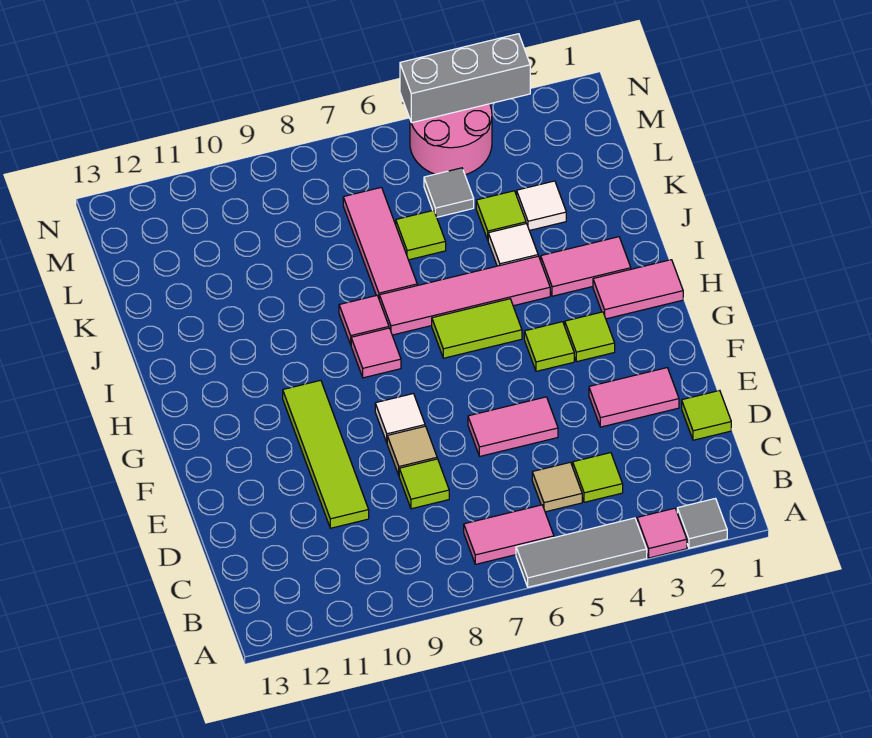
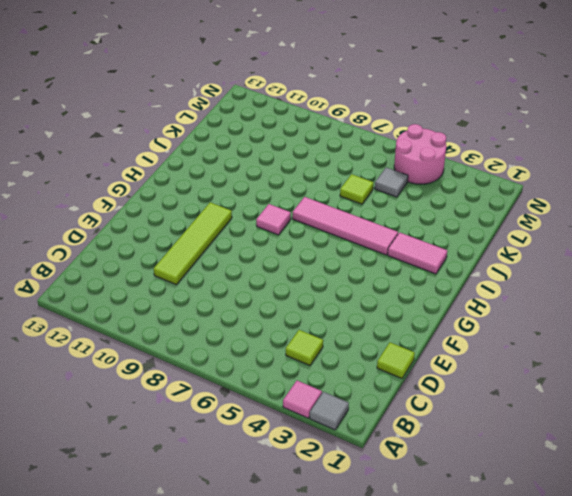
none -> grey tile A4:A6 level 1
none -> pink tile B6:B7 level 1
none -> tan tile C5 level 1

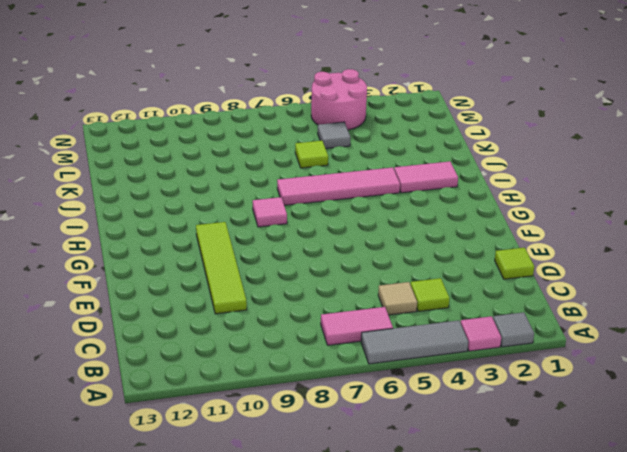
none -> lime tile D8 level 1
none -> pink tile E2:E3 level 1
none -> pink tile E5:E6 level 1

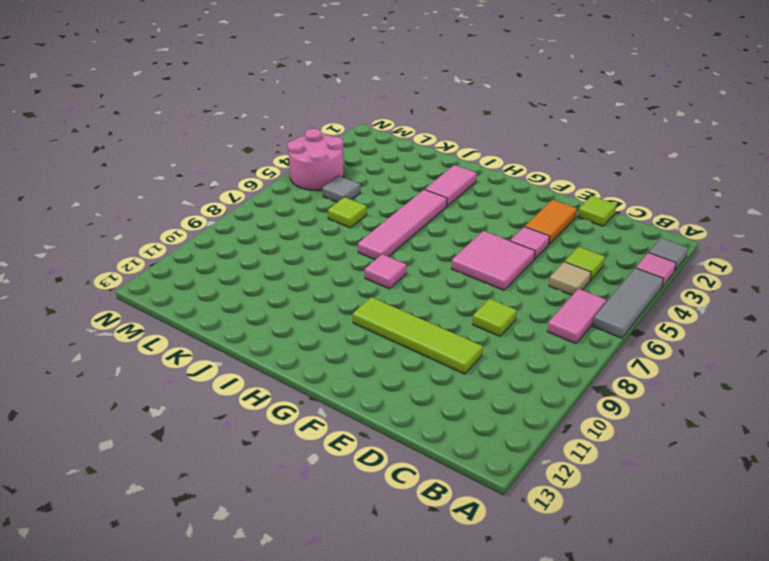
orange tile E2:E3 level 1 -> pink tile E2:E3 level 1
pink tile E4 level 1 -> pink tile I8 level 1
pink tile E5:F6 level 1 -> pink tile E5:E6 level 1
none -> tan tile E8 level 1
none -> white tile F8 level 1
none -> lime tile G3 level 1

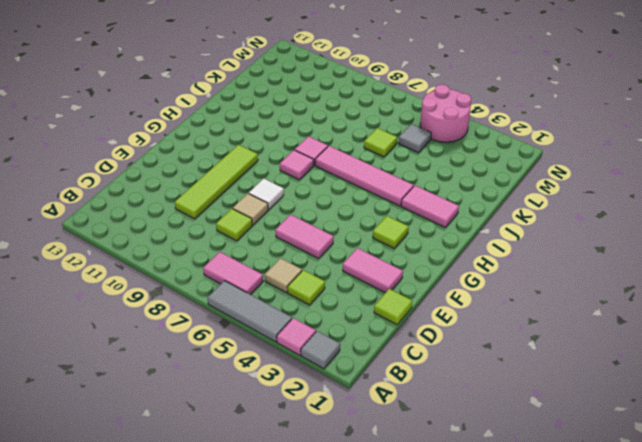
none -> lime tile G4 level 1
none -> pink tile H1:H2 level 1
none -> lime tile H5:H6 level 1

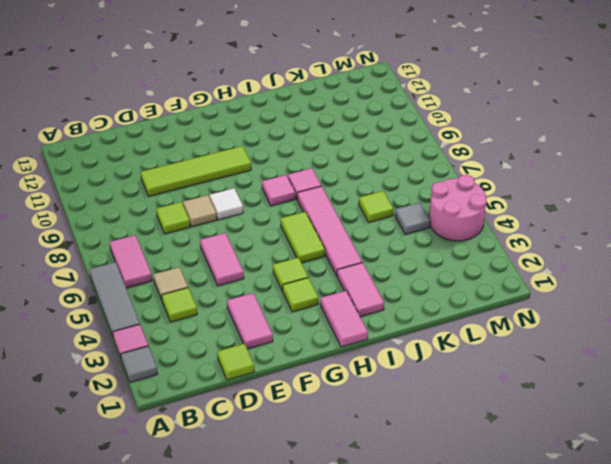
none -> white tile J4 level 1
none -> pink tile J7:L7 level 1
none -> white tile K3 level 1

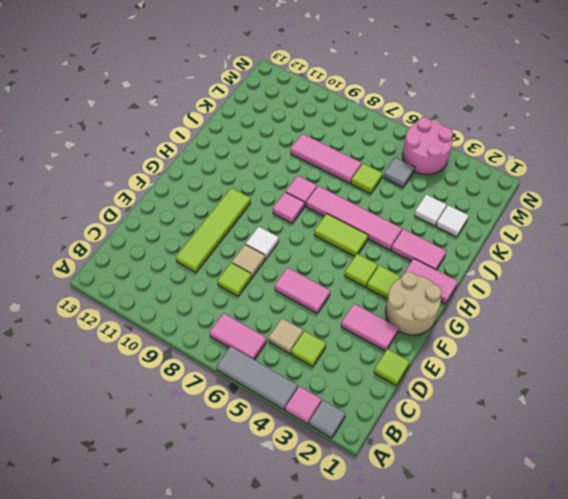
tan round brick F1:G2 level 1 -> none
white tile K2 level 1 -> white tile J4 level 1
pink tile K7:K9 level 1 -> pink tile J7:L7 level 1
none -> lime tile K4 level 1
none -> grey brick N3:N5 level 2

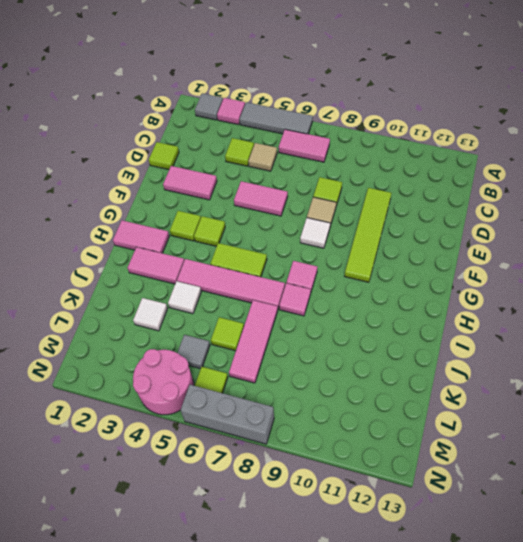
lime tile M6 level 1 -> lime tile K4 level 1
grey brick N6:N8 level 1 -> grey brick N3:N5 level 2

